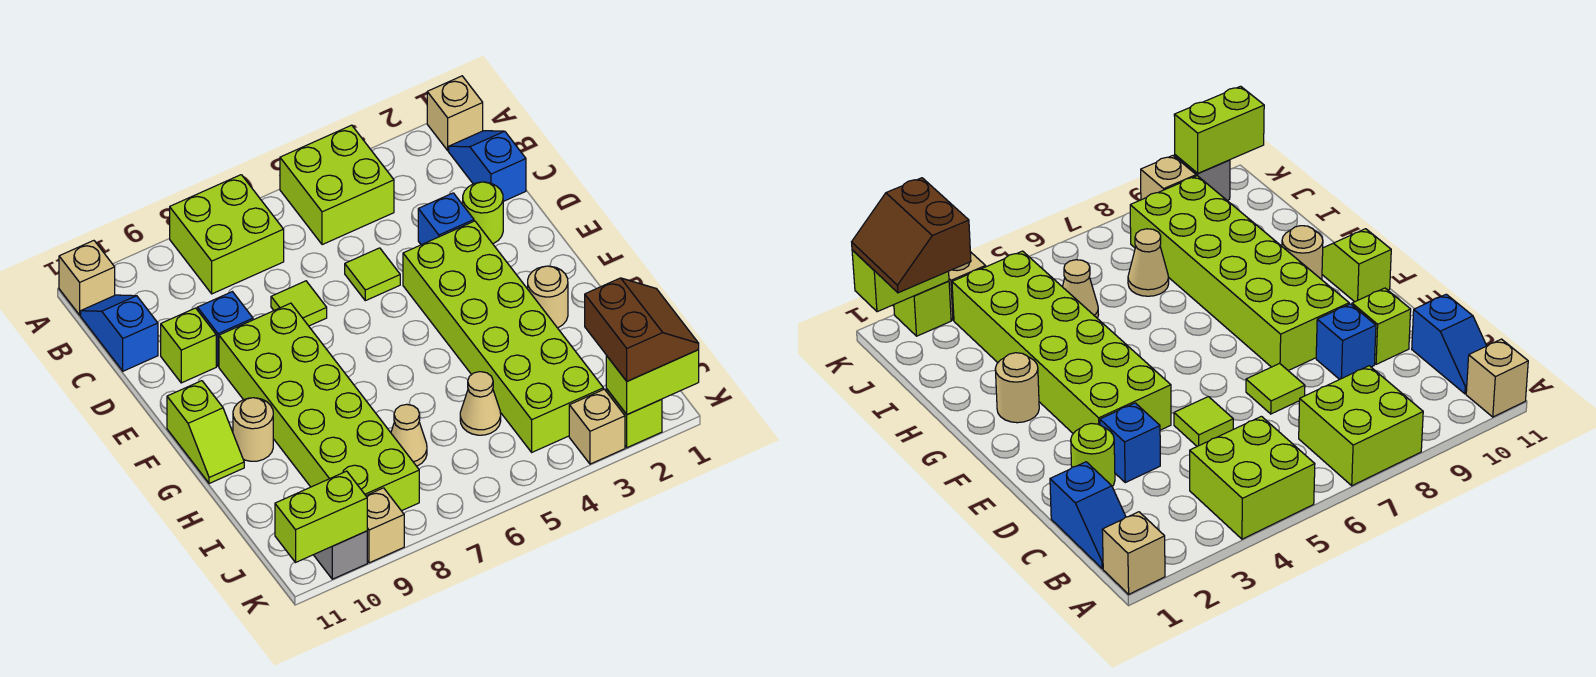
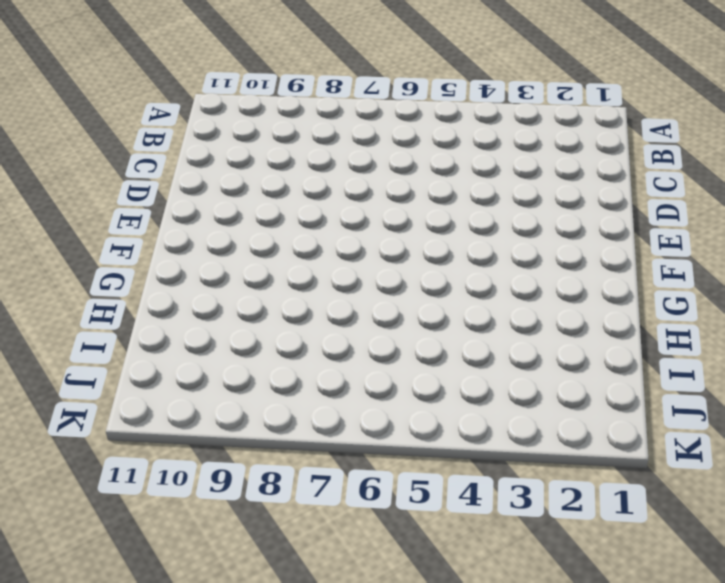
none -> tan brick A1 level 1
none -> lime brick A4:B5 level 1
none -> lime brick A7:B8 level 1

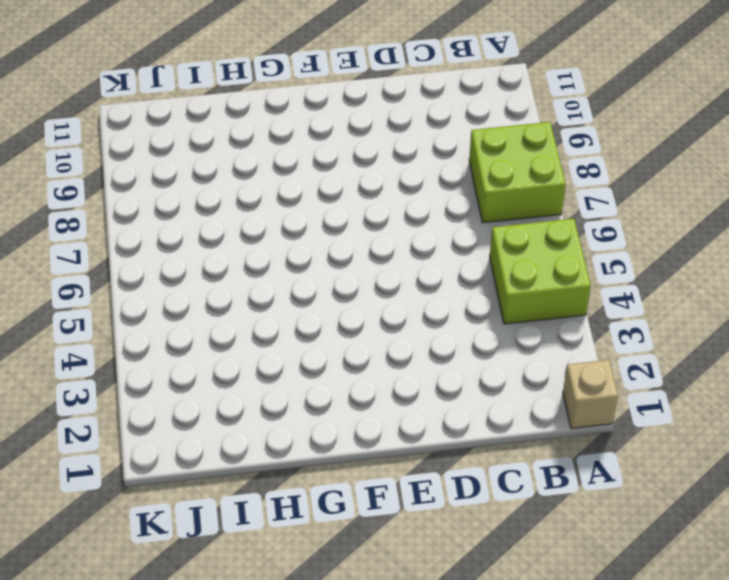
none -> tan brick A11 level 1
none -> blue slope B1:C1 level 1 top C
none -> blue slope B11:C11 level 1 top C

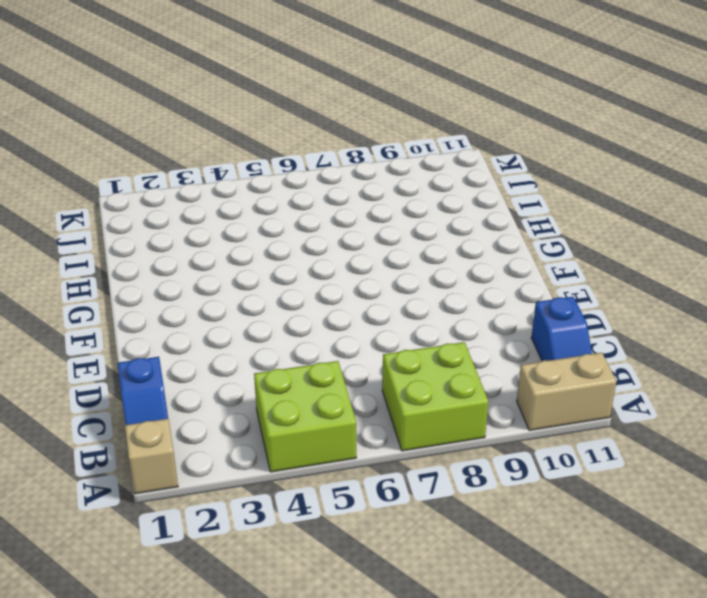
tan brick A10:A11 level 1 -> tan brick A11 level 1
none -> lime round brick D2 level 1
none -> blue brick D3 level 1
none -> lime tile D5 level 1

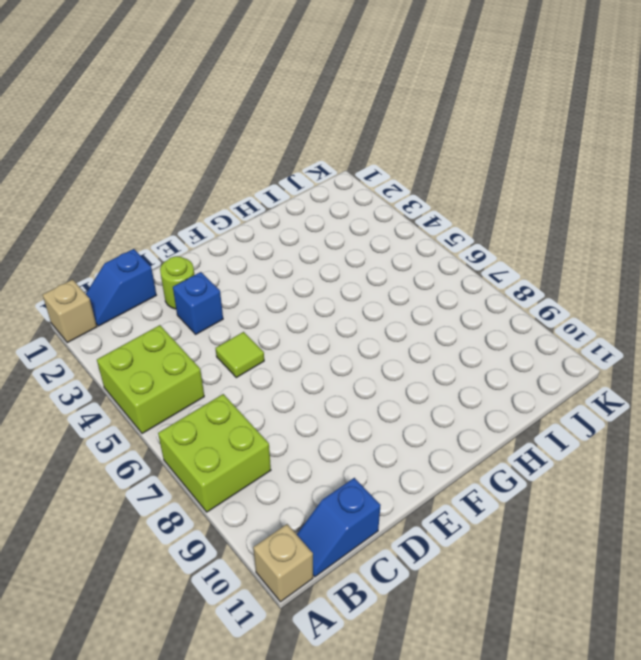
none -> lime tile D7 level 1
none -> blue brick D9 level 1
none -> lime brick D10 level 1

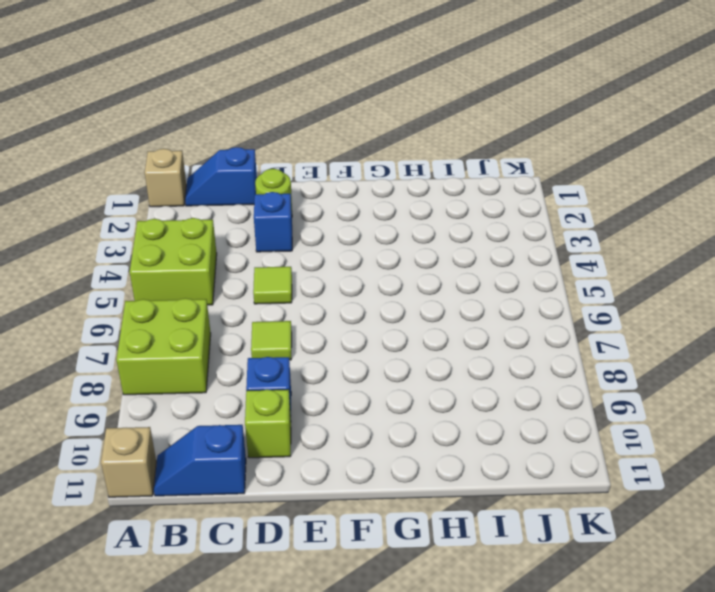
none -> lime brick E3:J4 level 1
none -> lime brick E8:J9 level 1
none -> lime slope F11:G11 level 1 top F

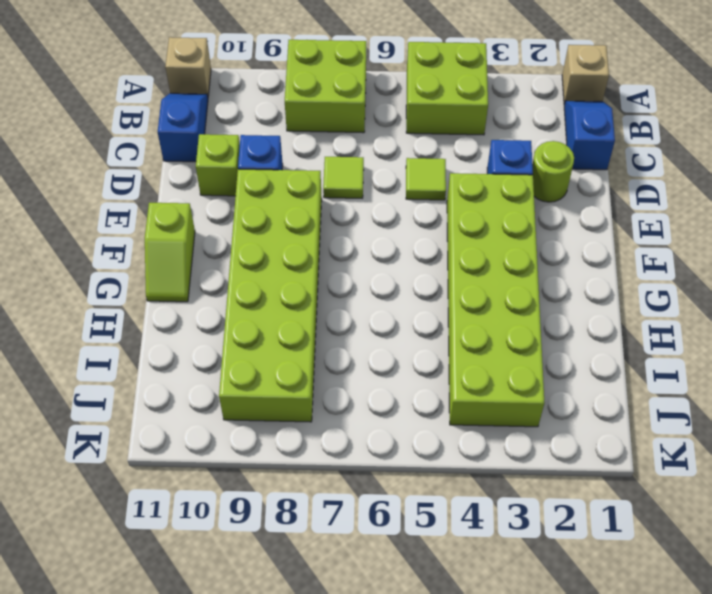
none -> tan round brick G2 level 1
none -> tan round brick G10 level 1
none -> tan cone I5 level 1

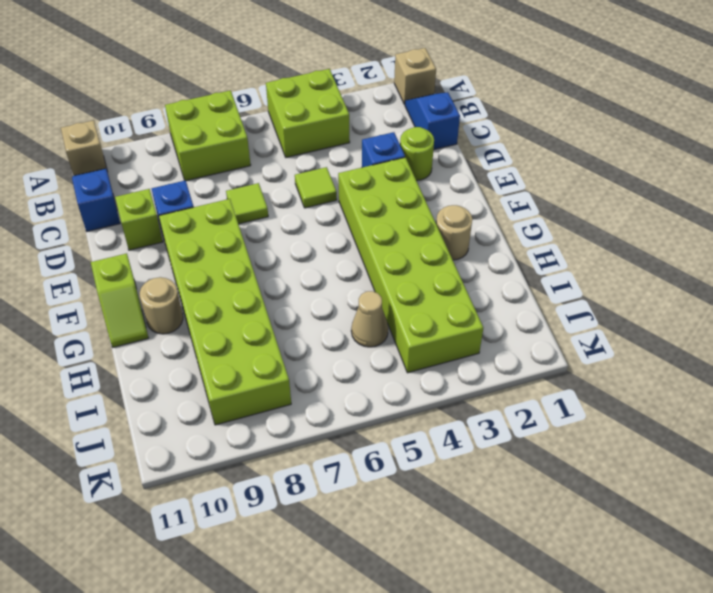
none -> tan cone I7 level 1
none -> lime brick K2 level 1
none -> tan brick K3 level 1

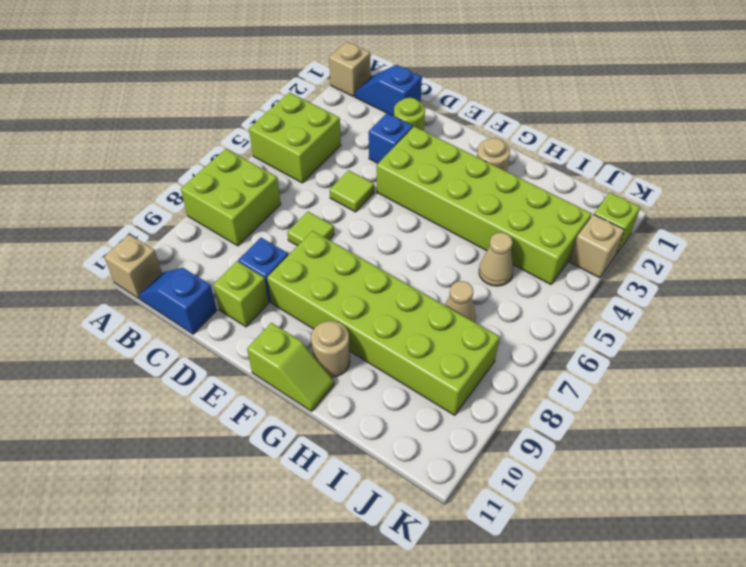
none -> tan brick K9 level 1
none -> grey brick K10 level 1
none -> lime brick K1:K2 level 2

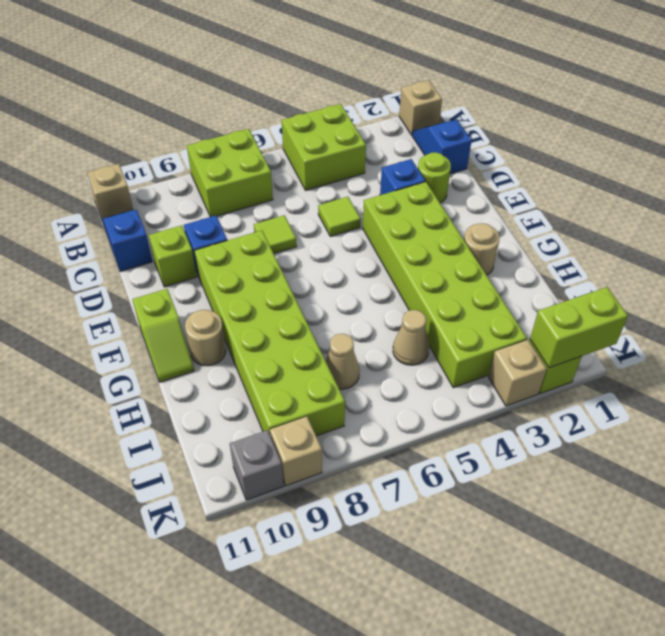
none -> lime brick K10:K11 level 2
none -> brown slope J1:K2 level 3 top 2

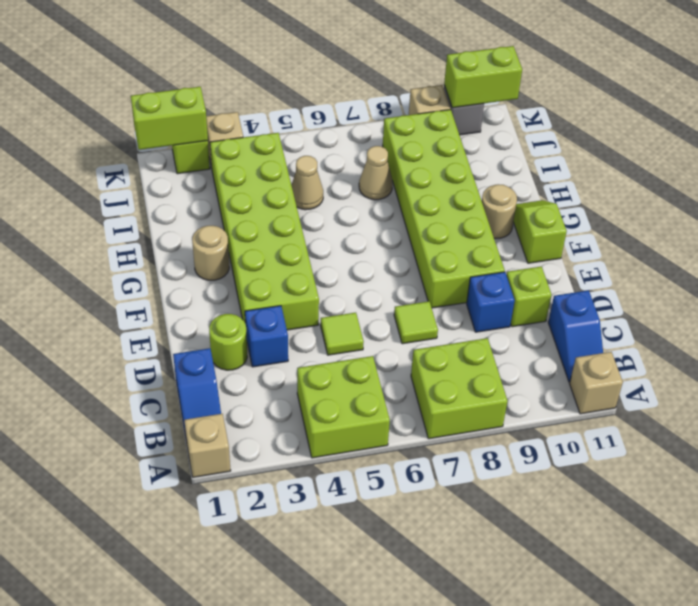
none -> brown slope J1:K2 level 3 top 2

